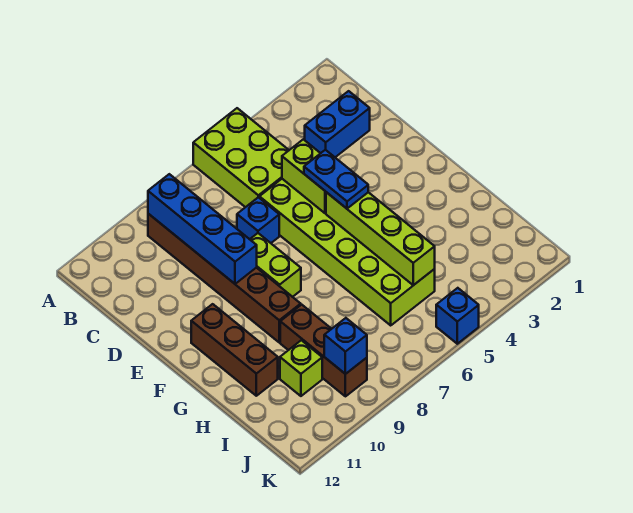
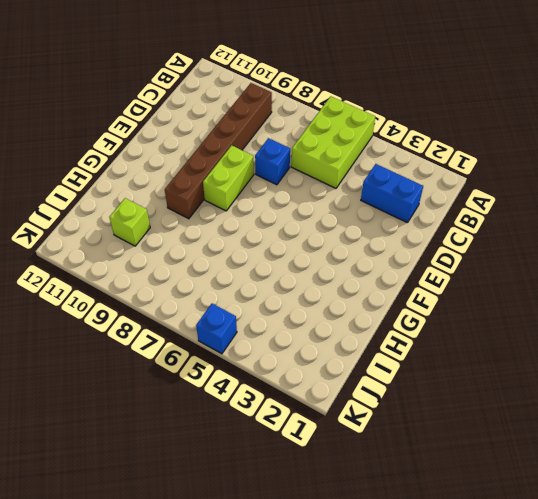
none -> lime brick D5:I6 level 1
none -> brown brick F11:H11 level 1
none -> brown brick H9:J9 level 1

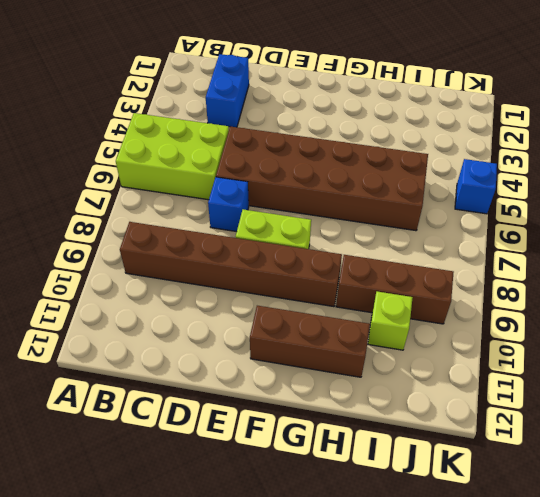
brown brick D5:I6 level 1 -> lime brick D5:I6 level 1
none -> blue brick B9:E9 level 2
none -> lime brick D5:E5 level 2
none -> lime brick F5:I5 level 2

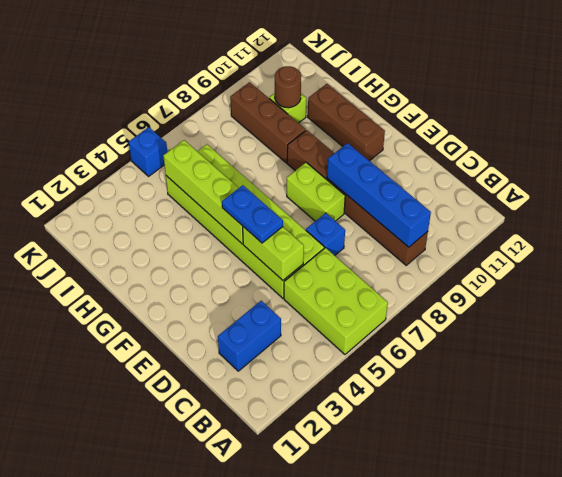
brown round brick I10 level 2 -> none
none -> blue brick J9 level 2

